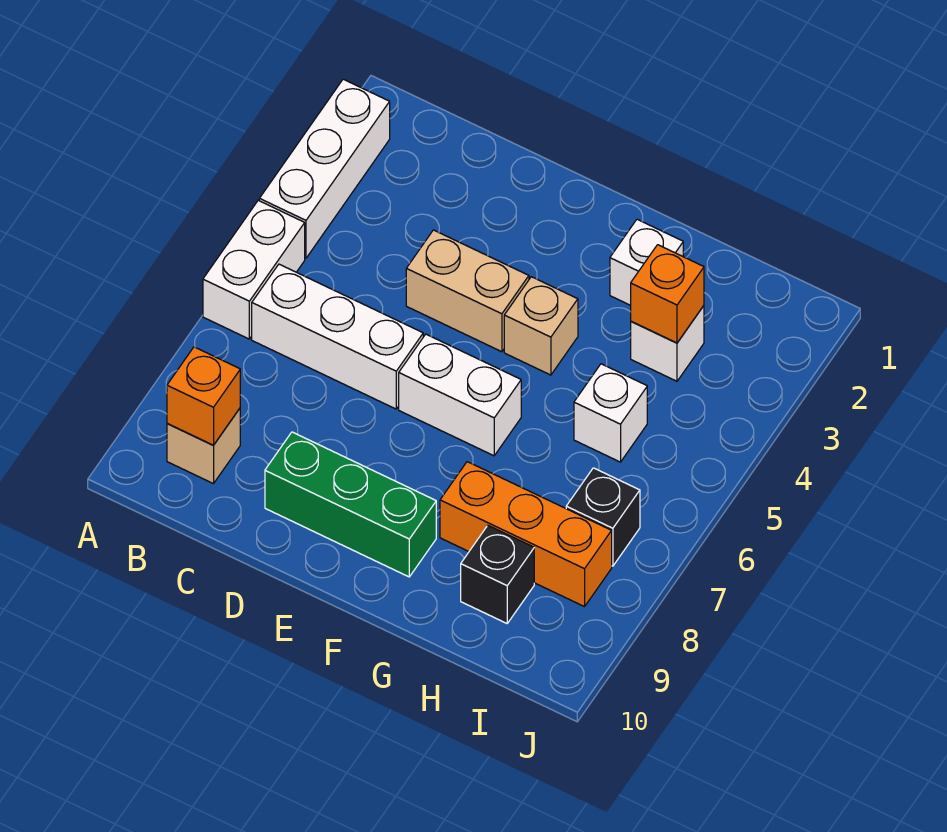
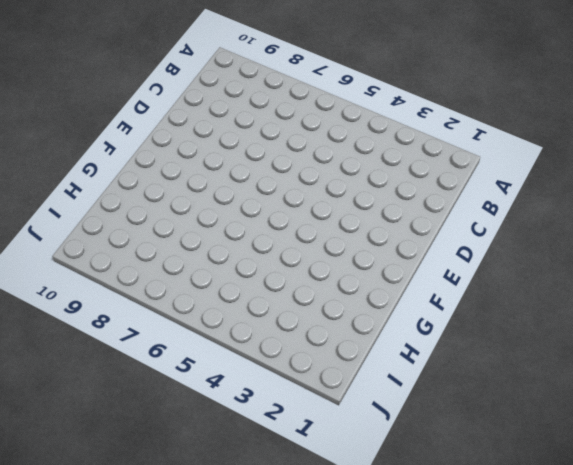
none -> white brick A2:A4 level 1
none -> white brick A5:A6 level 1
none -> white brick B6:D6 level 1

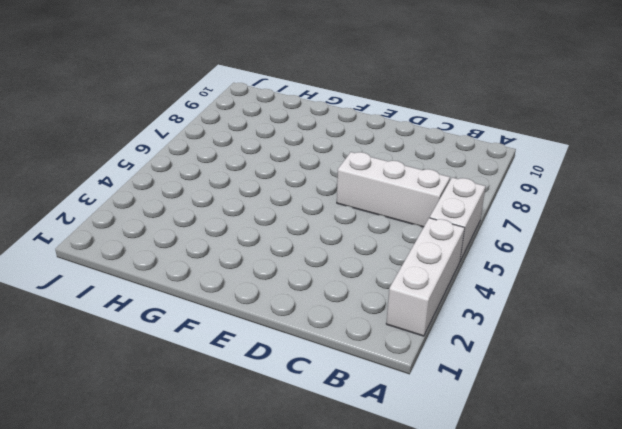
none -> tan brick B9 level 1
none -> tan brick D4:E4 level 1
none -> green brick D9:F9 level 1

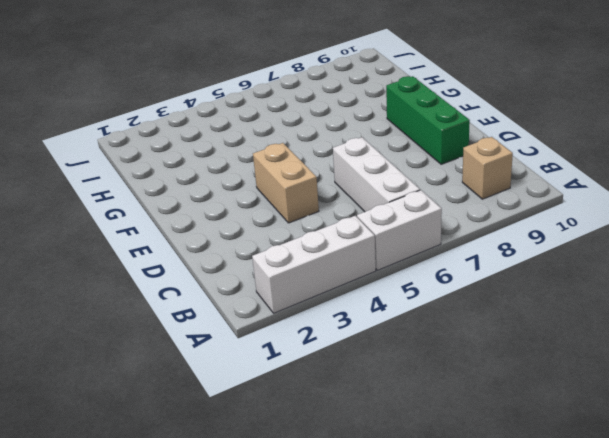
none -> white brick E6:F6 level 1
none -> tan brick F4 level 1
none -> white brick G2 level 1

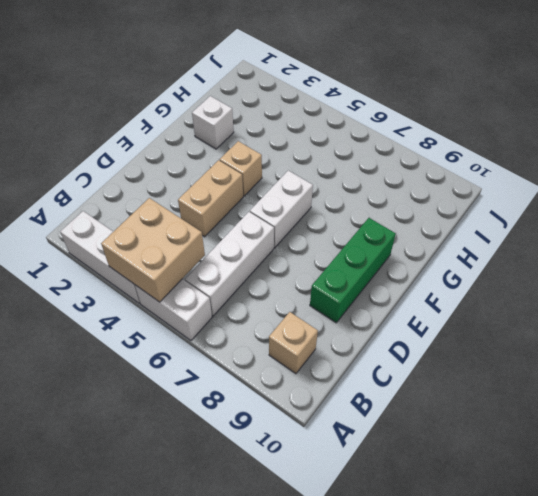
tan brick A4:B5 level 2 -> none
none -> orange brick G8:I8 level 1
none -> white brick H3 level 1
none -> white brick H5 level 1

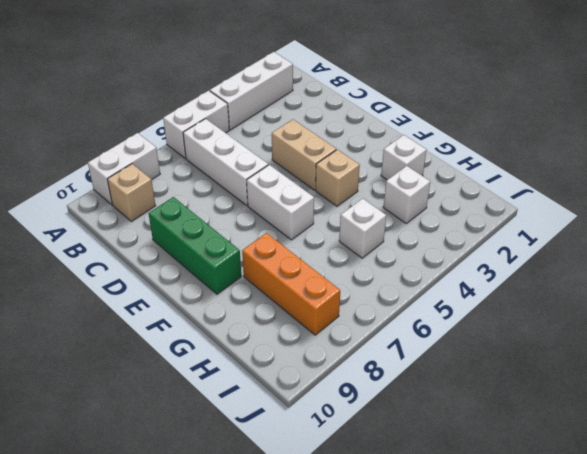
white brick A8:A9 level 1 -> none
none -> black brick H9 level 1
none -> black brick I7 level 1
none -> orange brick B9 level 2

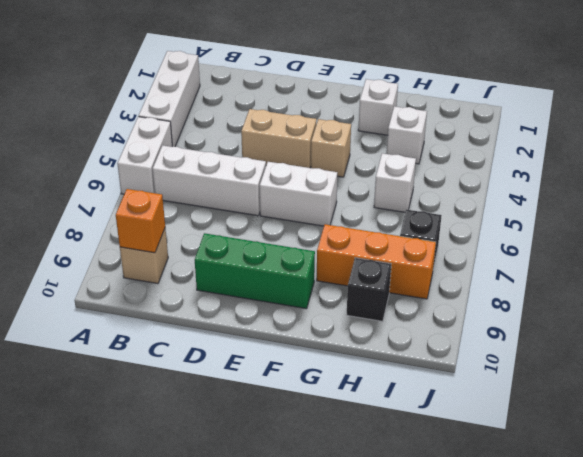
none -> orange brick H3 level 2

